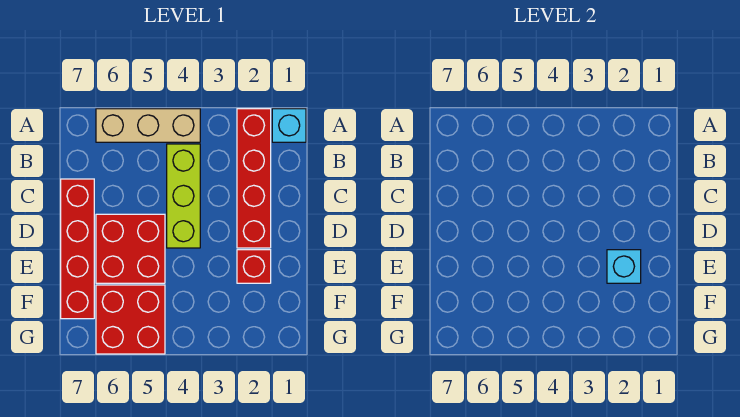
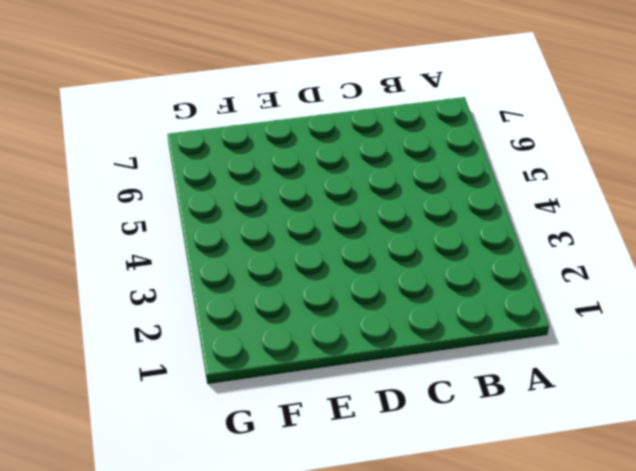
none -> cyan brick A1 level 1
none -> red brick A2:D2 level 1

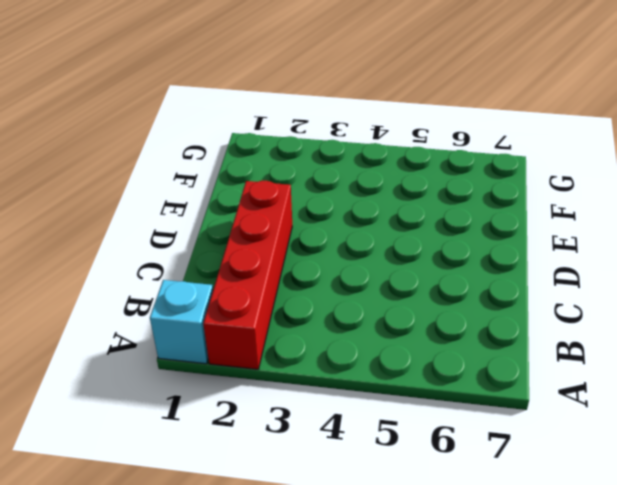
none -> tan brick A4:A6 level 1
none -> lime brick B4:D4 level 1

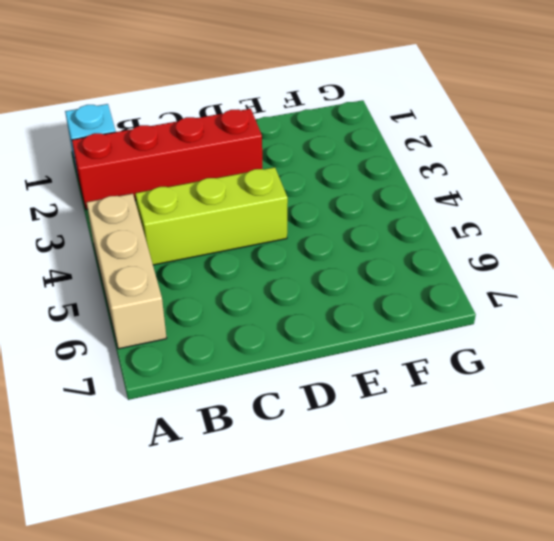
none -> red brick C7:F7 level 1
none -> red brick D5:E6 level 1

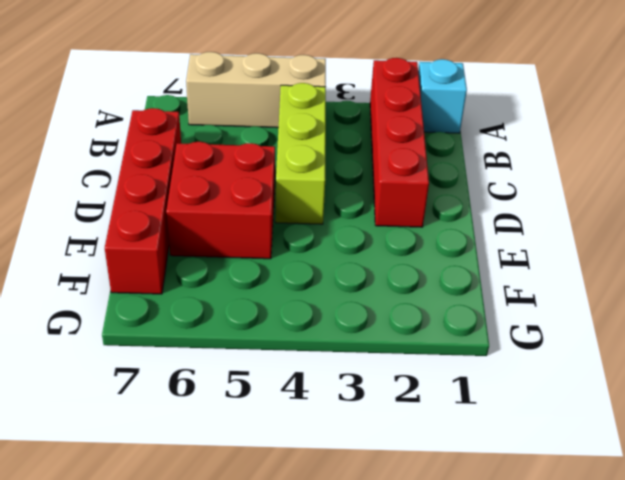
none -> red brick E2 level 1
none -> red brick F5:G6 level 1

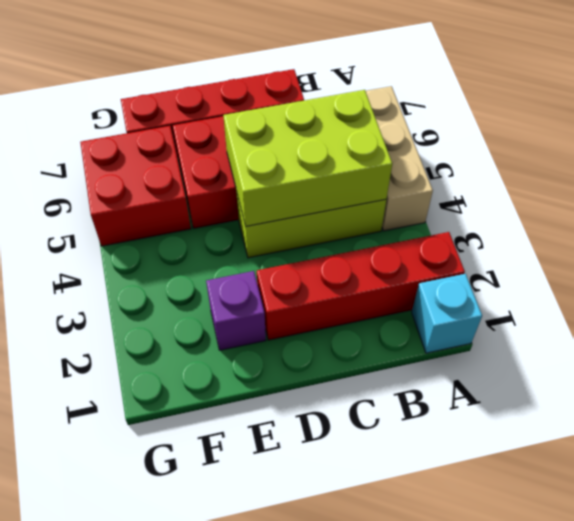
lime brick B4:D5 level 2 -> none
purple brick E2 level 1 -> red brick E2 level 1
none -> cyan brick E2 level 2

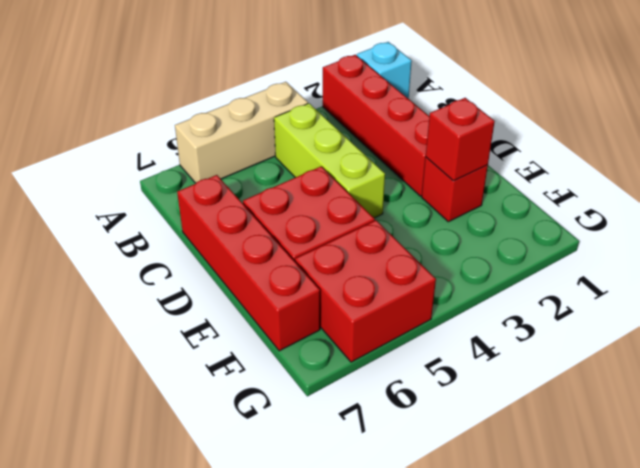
red brick E2 level 2 -> cyan brick E2 level 2

